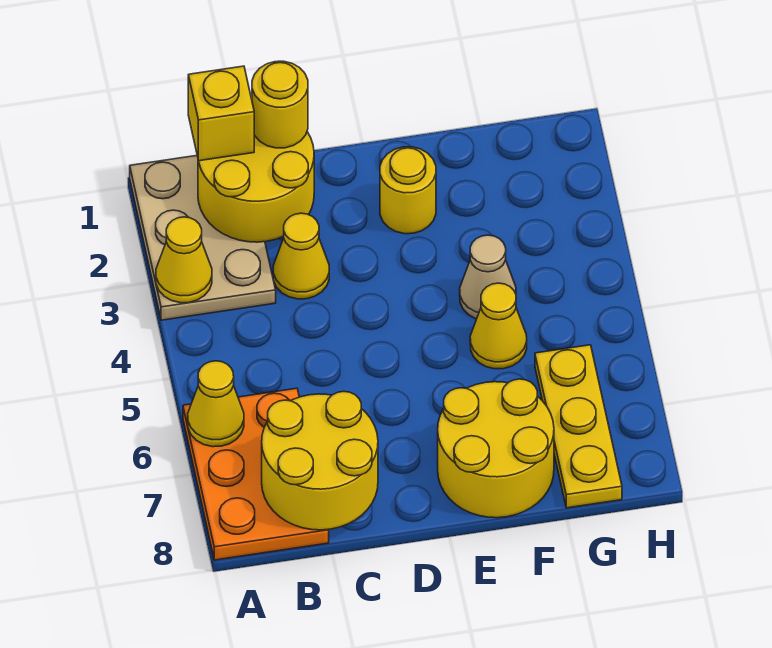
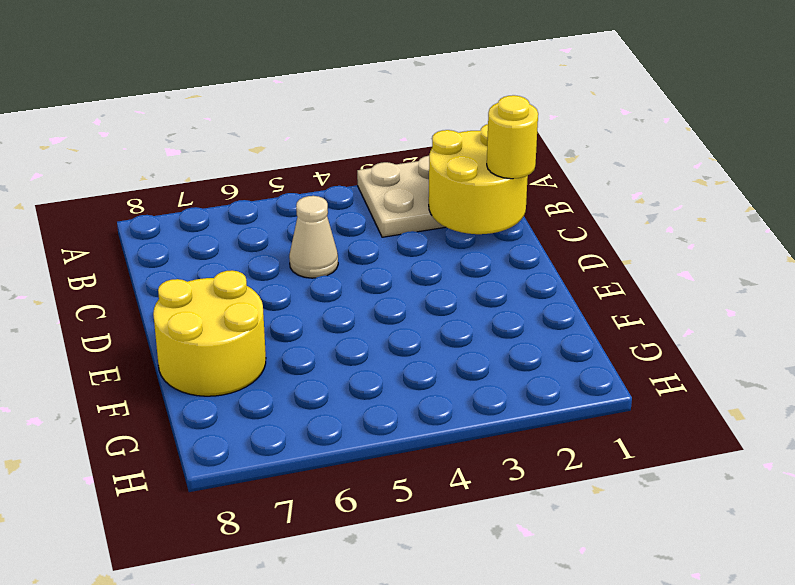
tan cone C5 level 1 -> tan cone F4 level 1
none -> orange plate A6:B8 level 1
none -> yellow cone C3 level 1
none -> yellow round brick E2 level 1

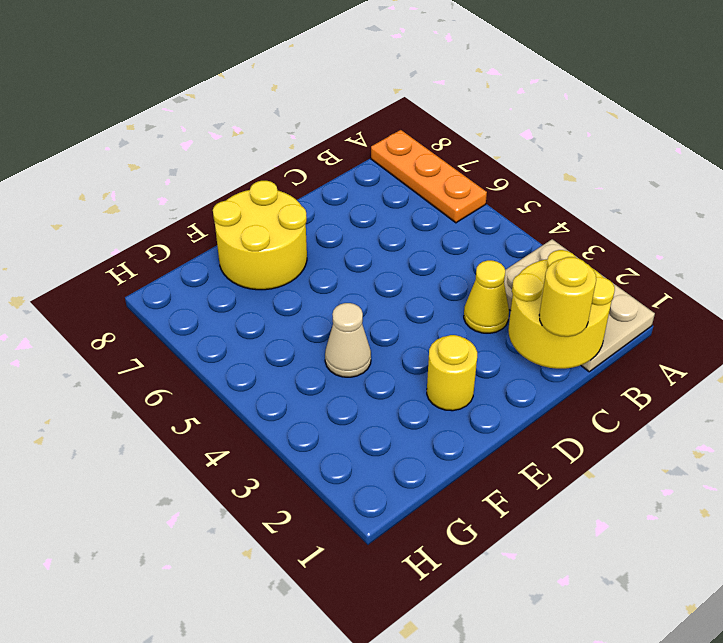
orange plate A6:A8 level 1 -> orange plate A6:B8 level 1
none -> yellow cone F5 level 1
none -> yellow plate G6:G8 level 1
none -> yellow cone A3 level 2

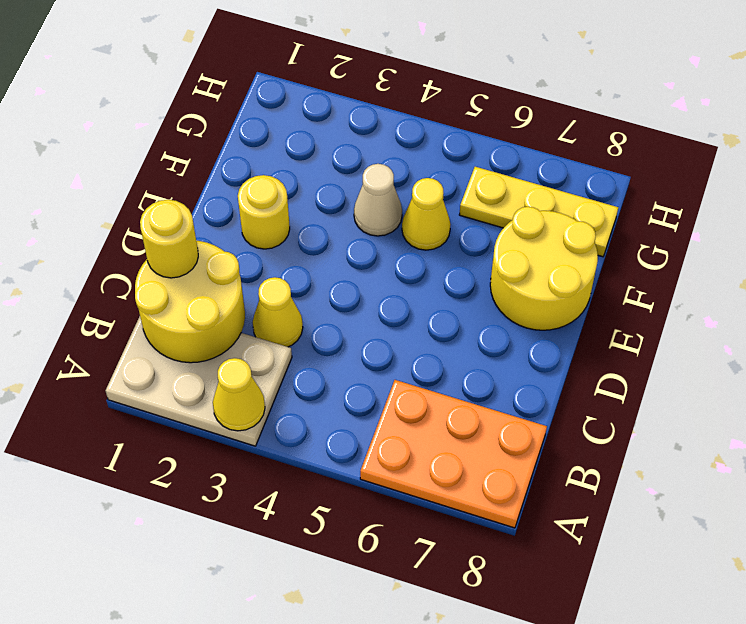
none -> yellow cone A6 level 2
none -> yellow round brick B7:C8 level 2
none -> yellow brick B1 level 3

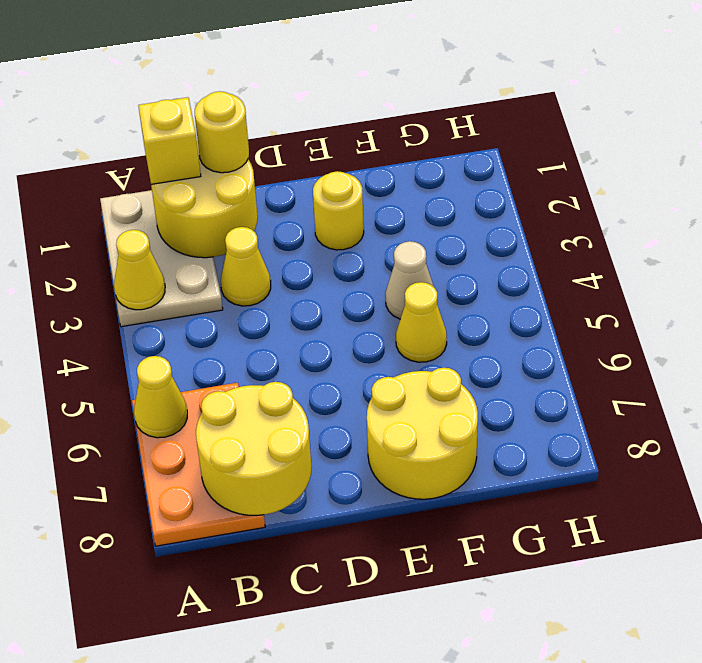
none -> yellow plate G6:G8 level 1

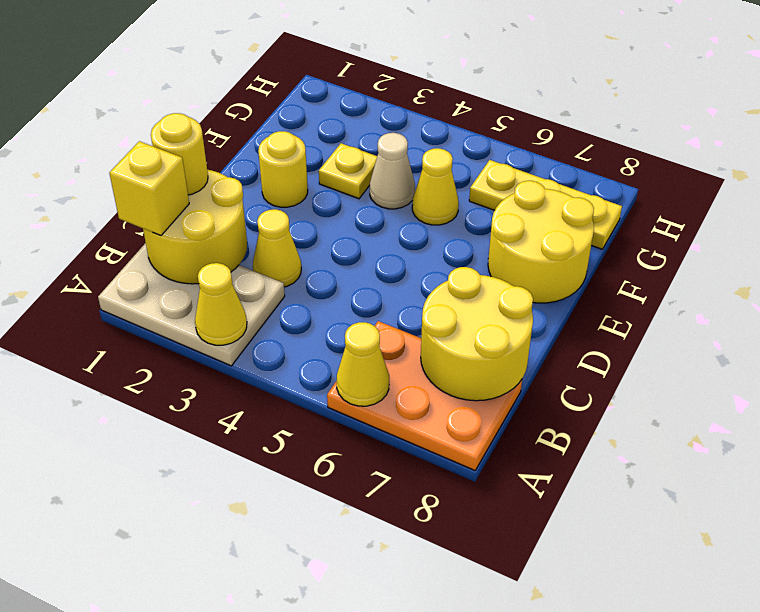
yellow plate F3 level 1 -> none

